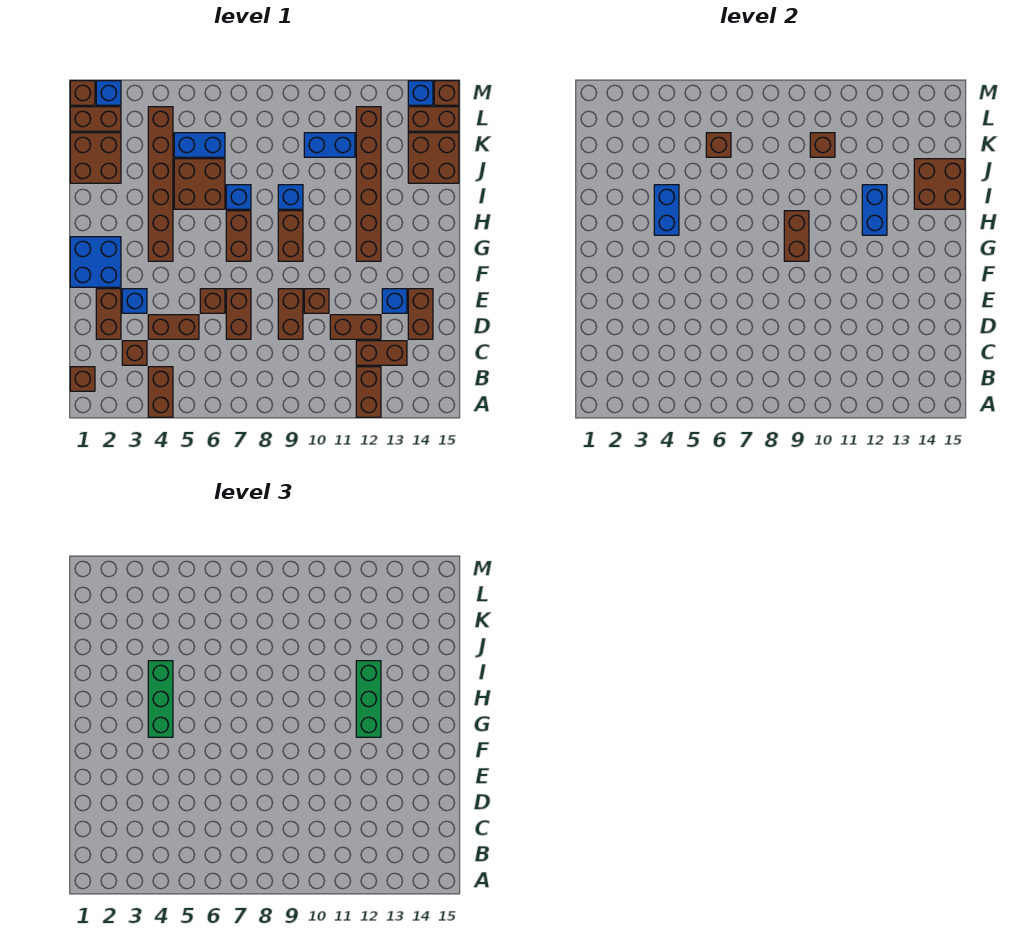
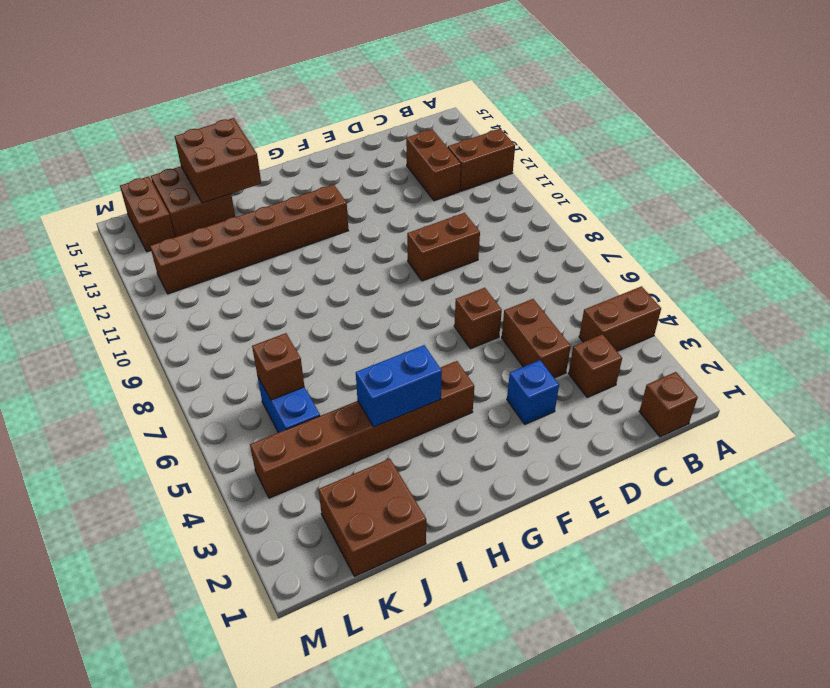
none -> brown brick D2:E2 level 1
none -> brown brick D7:E7 level 1
none -> brown brick D11:D12 level 1
none -> brown brick D14:E14 level 1

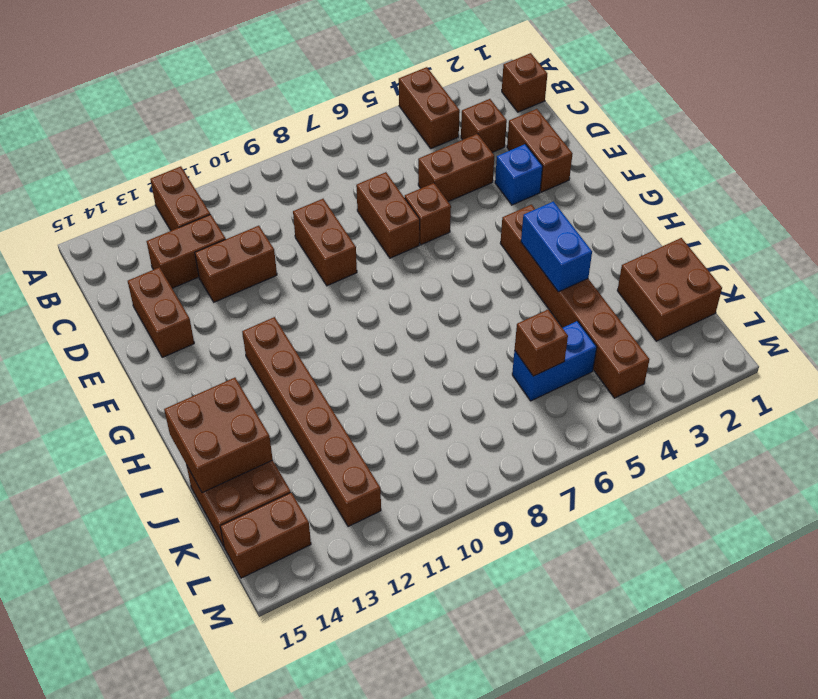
none -> brown brick E10 level 1
none -> blue brick E13 level 1
none -> blue brick F1:G2 level 1
none -> brown brick G7:H7 level 1

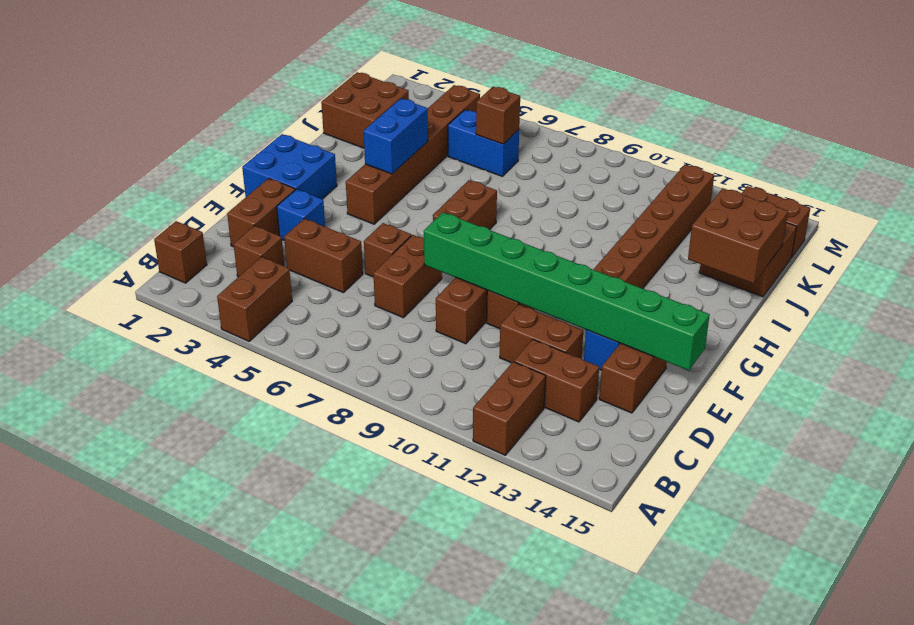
green brick E8:E15 level 2 -> none
none -> brown brick G9:H9 level 1
none -> brown brick I5:J6 level 1
none -> blue brick I7 level 1
none -> blue brick I9 level 1

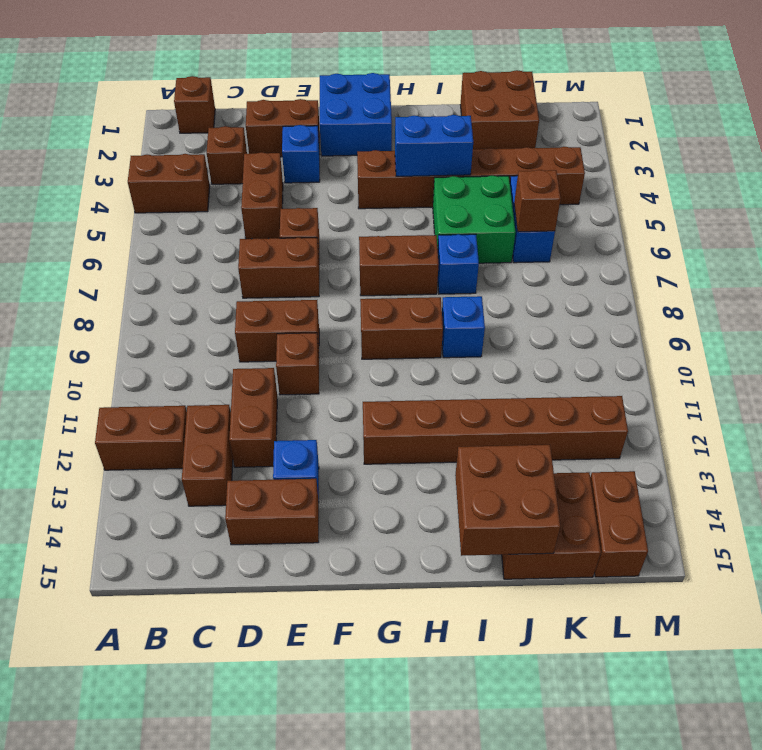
green brick I5:J6 level 1 -> brown brick I5:J6 level 1
none -> blue brick K10:K11 level 1
none -> brown brick L1:L2 level 1
none -> brown brick M1 level 1
none -> blue brick M2 level 1

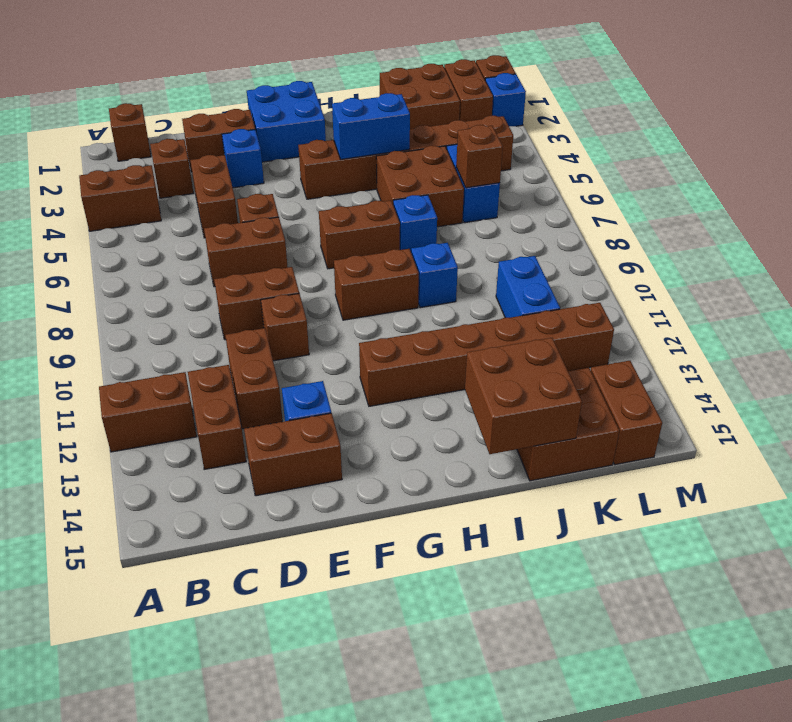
none -> blue brick M14 level 1
none -> brown brick M15 level 1
none -> brown brick G9:H9 level 2
none -> blue brick H12:I12 level 2

